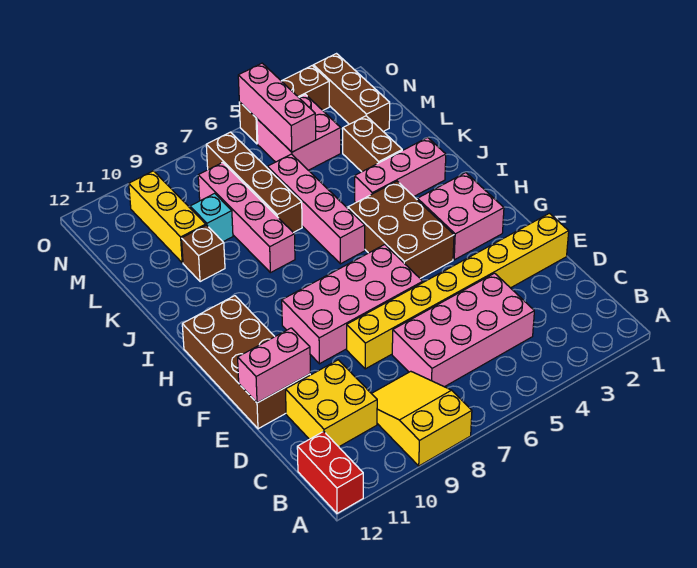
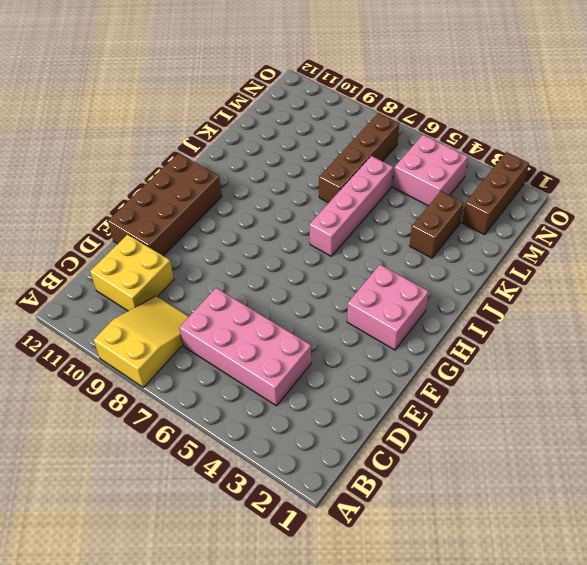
none -> red brick A12:B12 level 1
none -> yellow brick E1:E8 level 1
none -> pink brick F6:G9 level 1

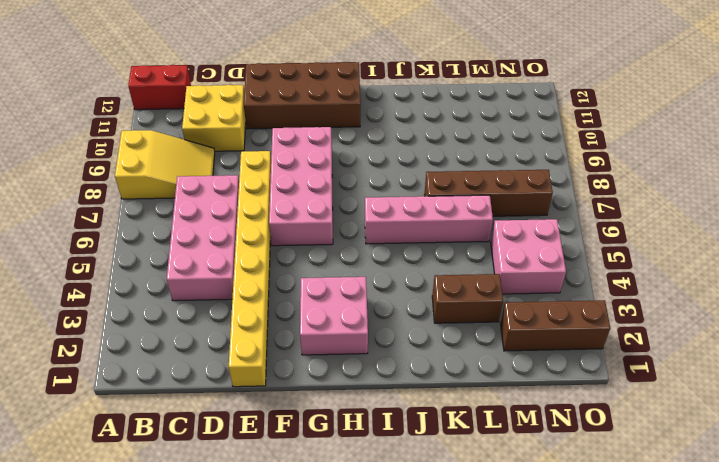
none -> brown brick G4:I5 level 1
none -> pink brick J2:J4 level 1
none -> pink brick J8:M8 level 1

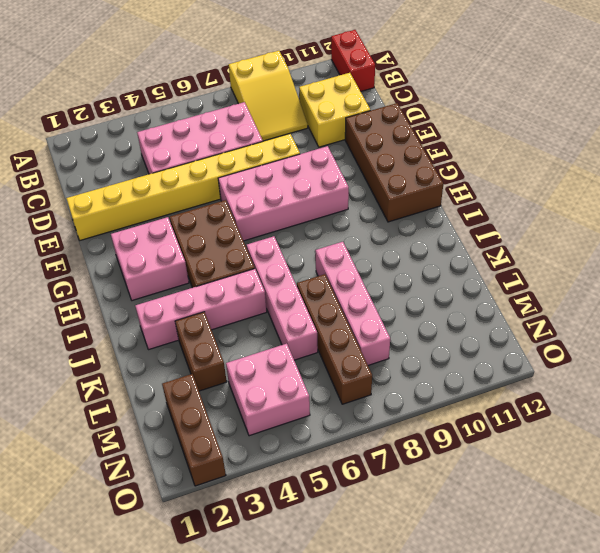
pink brick J2:J5 level 1 -> pink brick J2:J4 level 1
none -> brown brick K10 level 1
none -> cyan brick L9 level 1
none -> yellow brick L10:N10 level 1

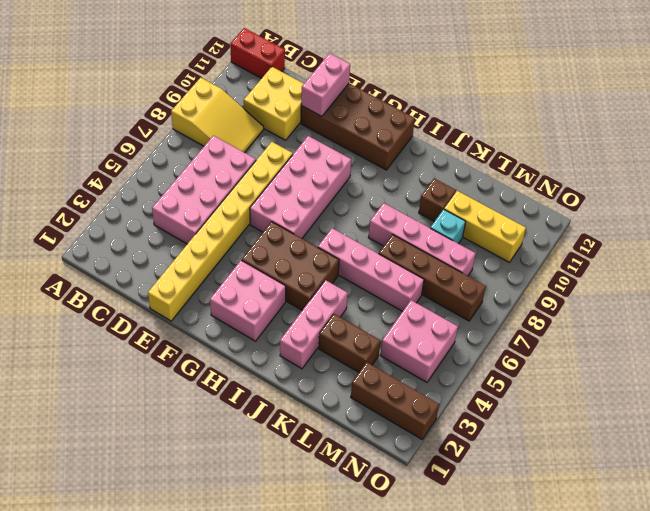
none -> brown brick O3:O5 level 1
none -> pink brick M5:O5 level 2

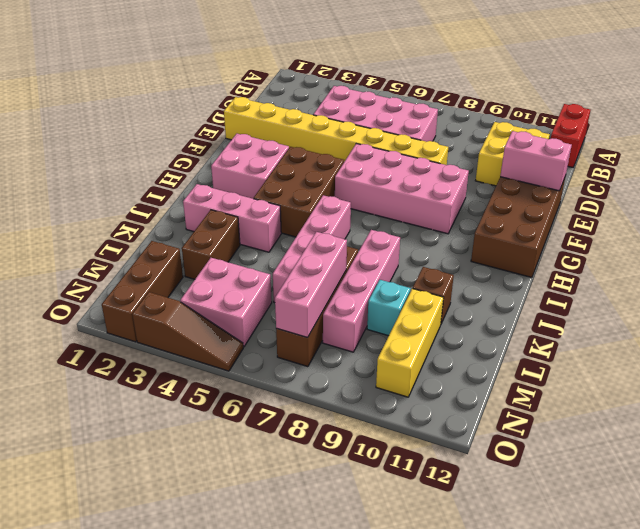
pink brick L7:N7 level 2 -> pink brick M5:O5 level 2
brown slope O3:O5 level 1 top 3 -> brown brick O3:O5 level 1
none -> yellow slope A8:C9 level 1 top A

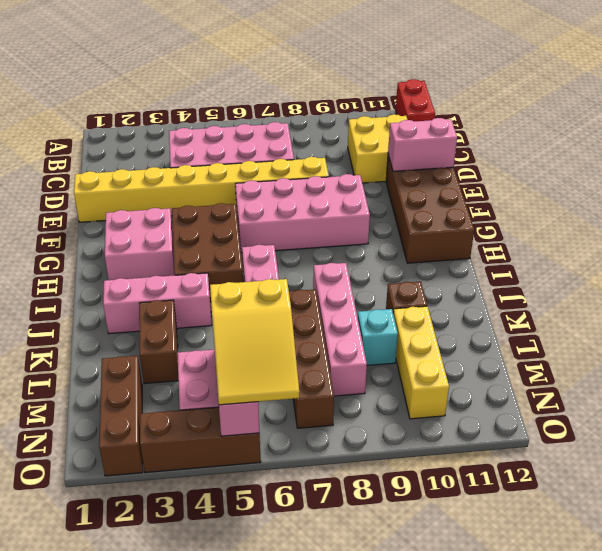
yellow slope M5:O6 level 3 top M -> yellow slope A8:C9 level 1 top A

